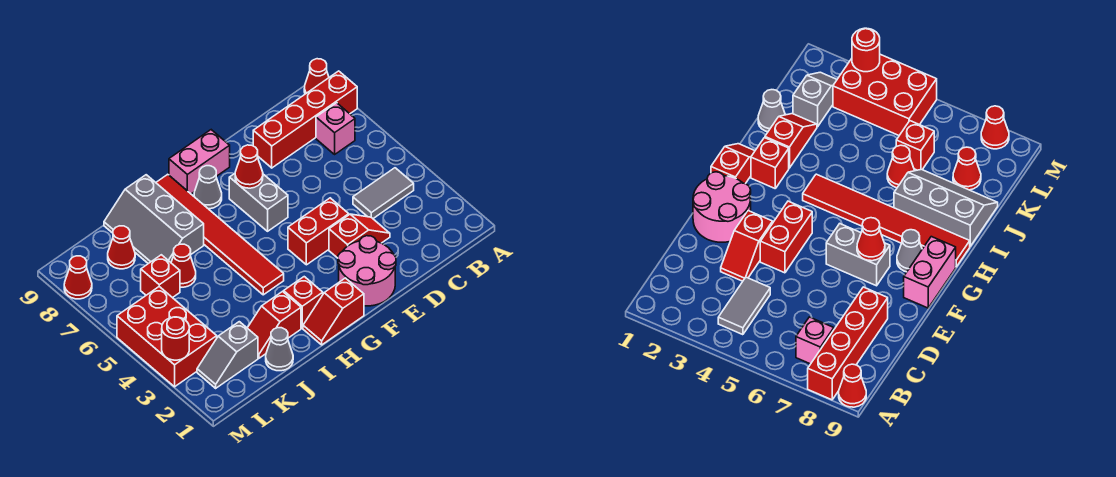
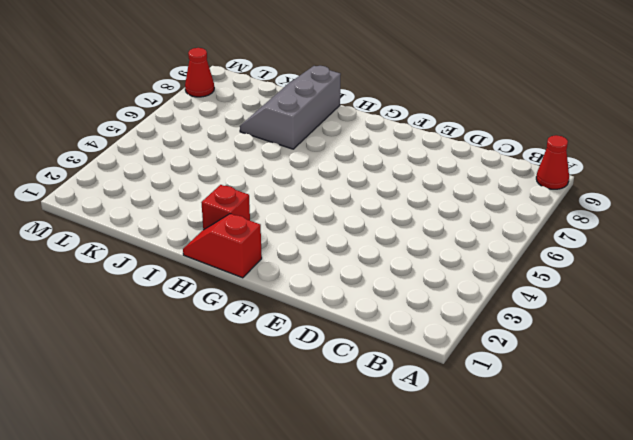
none -> red brick A8:D8 level 1
none -> grey tile B4:C4 level 1
none -> pink brick B7 level 1

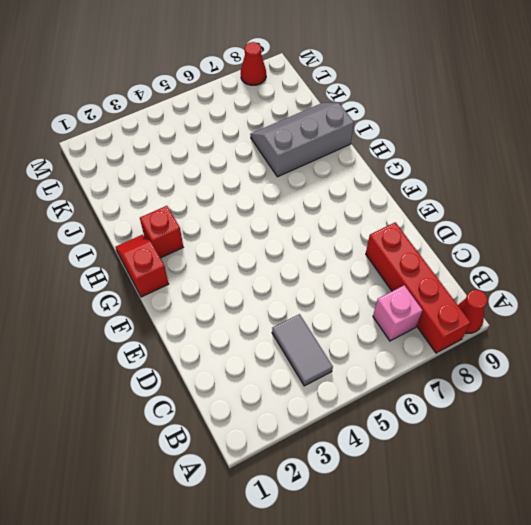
none -> red slope D3:E3 level 1 top E
none -> pink round brick E1:F2 level 1
none -> red brick E4:F4 level 1

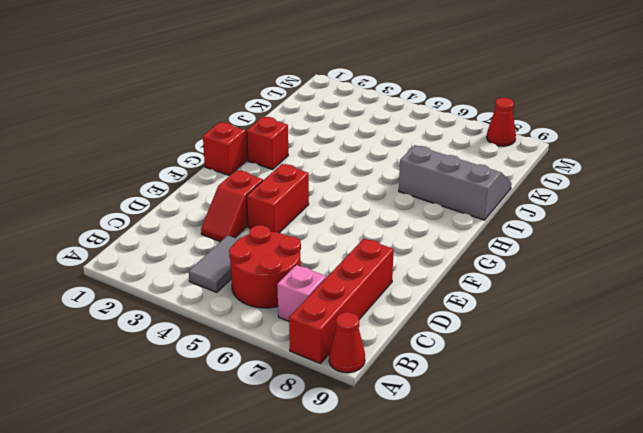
red round brick B5:C6 level 1 -> none
none -> pink round brick E1:F2 level 1
none -> grey brick F6:F7 level 1
none -> pink brick F9:G9 level 1

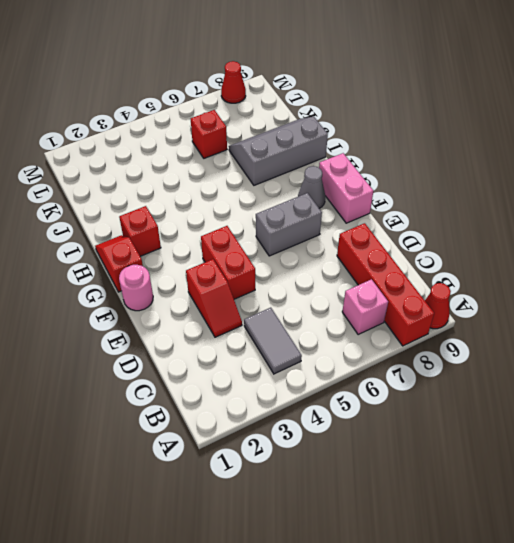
pink round brick F1 level 1 -> pink round brick E1:F2 level 1
none -> red tile H4:H9 level 1
none -> red slope I2:J2 level 1 top I
none -> grey cone J1 level 1

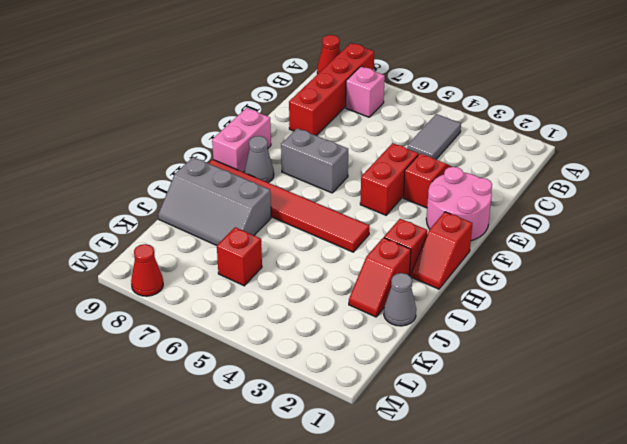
none -> red cone J6 level 1
none -> grey slope K2:L2 level 1 top K
none -> red cone K8 level 1

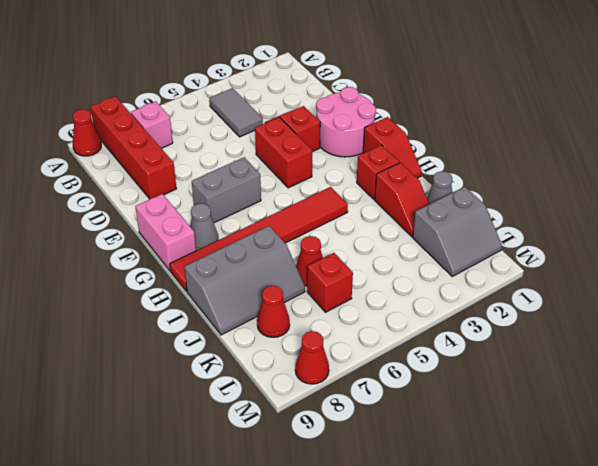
grey slope K1:L2 level 1 top K -> grey slope K2:L2 level 1 top K
none -> red brick L3:M5 level 1
none -> red cone F7 level 2
none -> red round brick M3 level 2

